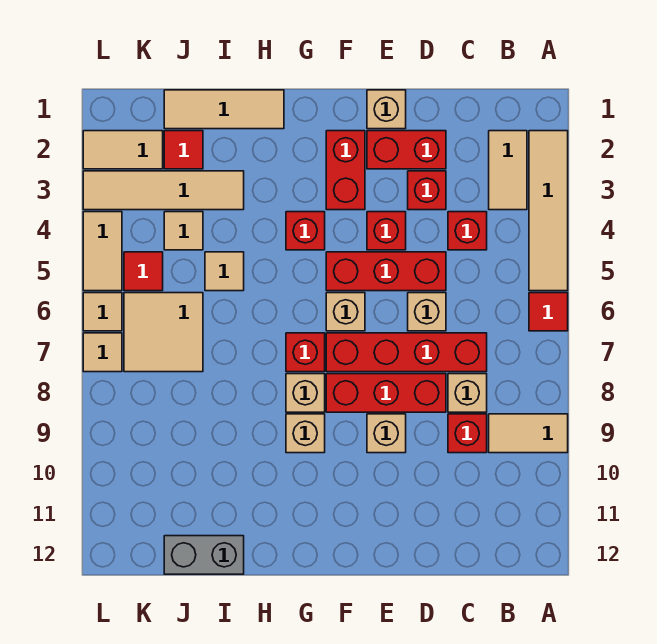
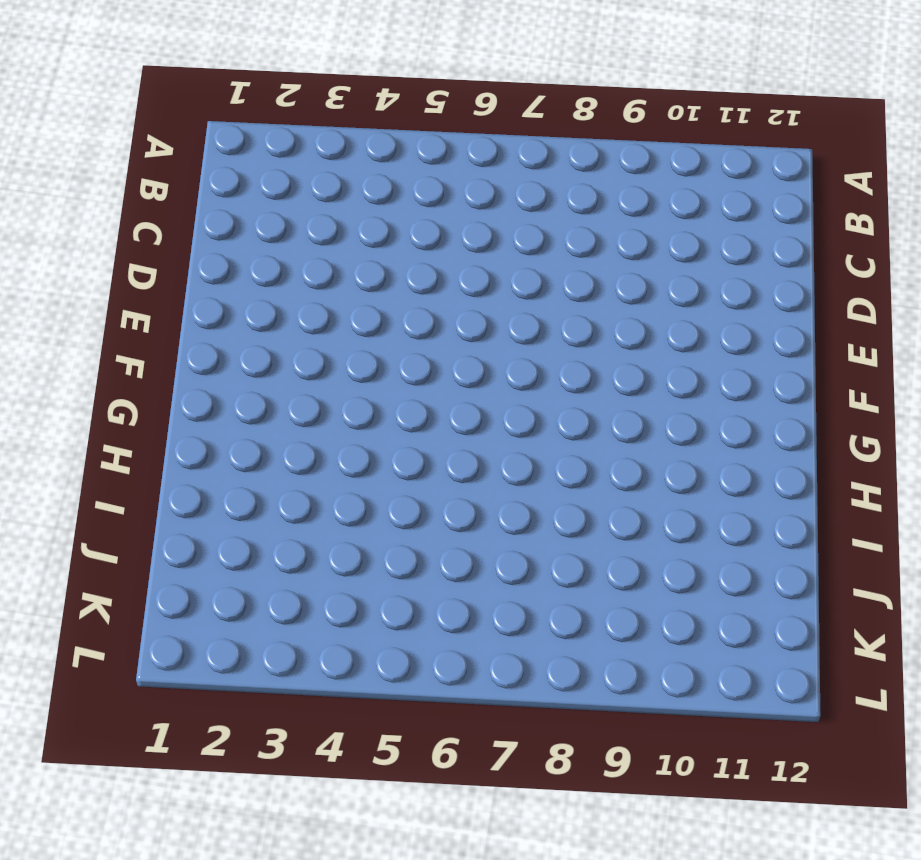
none -> tan tile A2:A5 level 1
none -> red tile A6 level 1
none -> tan tile A9:B9 level 1
none -> tan tile B2:B3 level 1

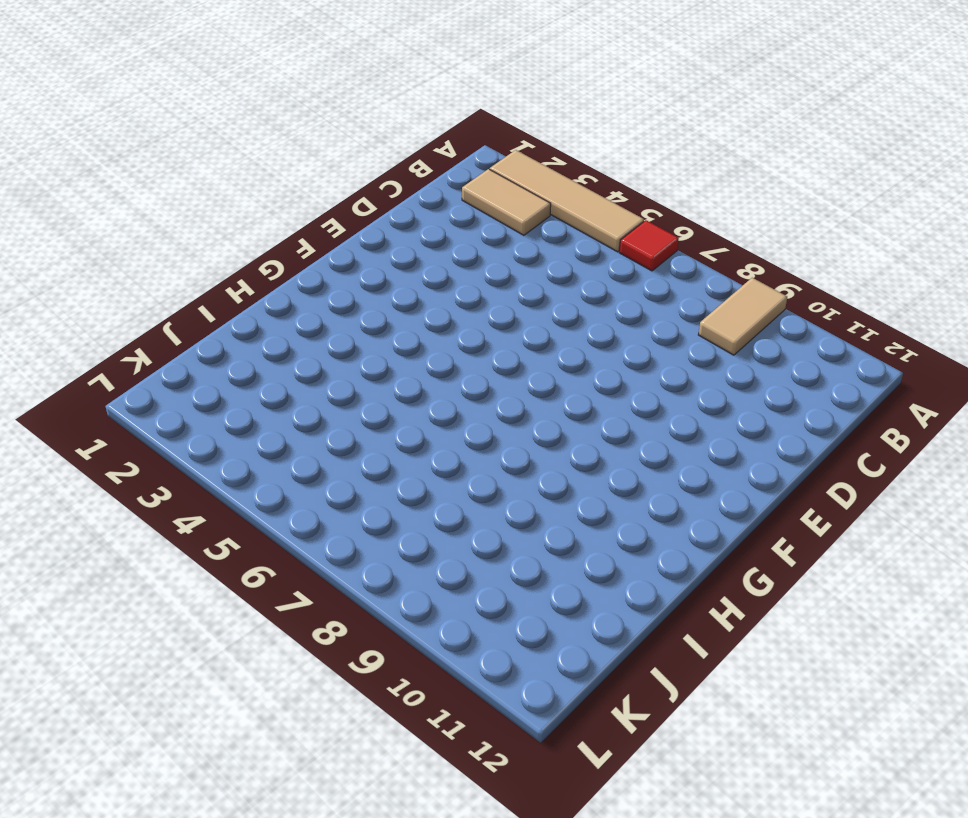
none -> red brick C4 level 1
none -> red brick C7:F7 level 1
none -> tan brick C8 level 1
none -> red brick C9 level 1

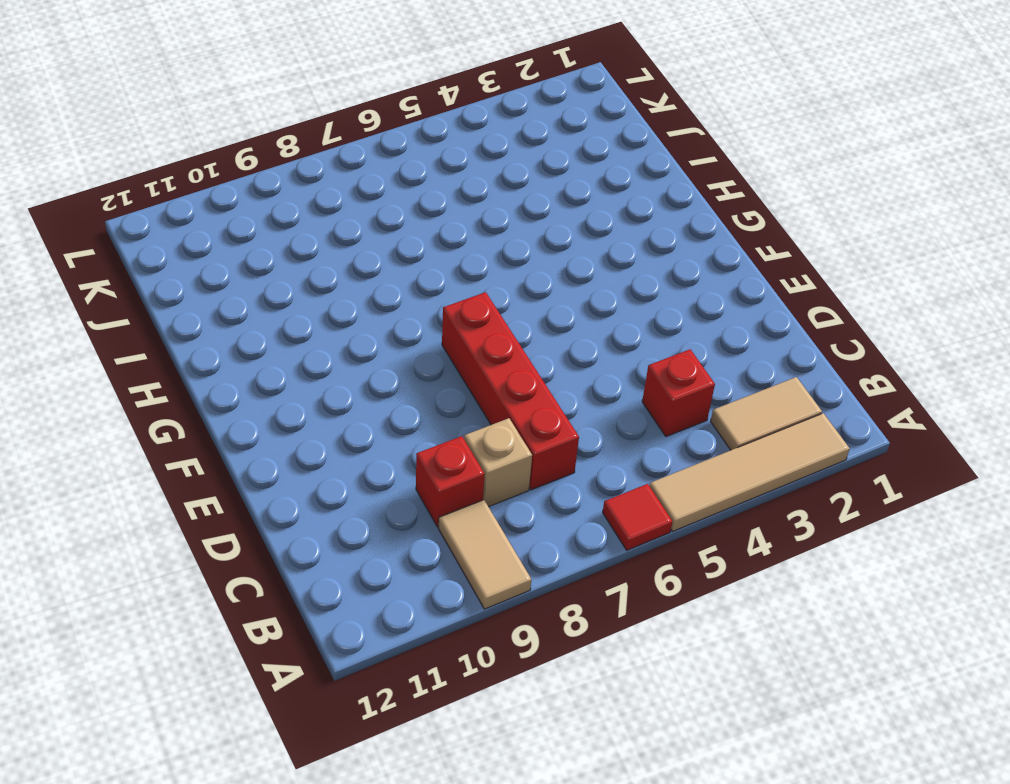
none -> red brick D2:E2 level 1
none -> red brick D3 level 1
none -> red brick D5:F5 level 1
none -> tan brick D6 level 1

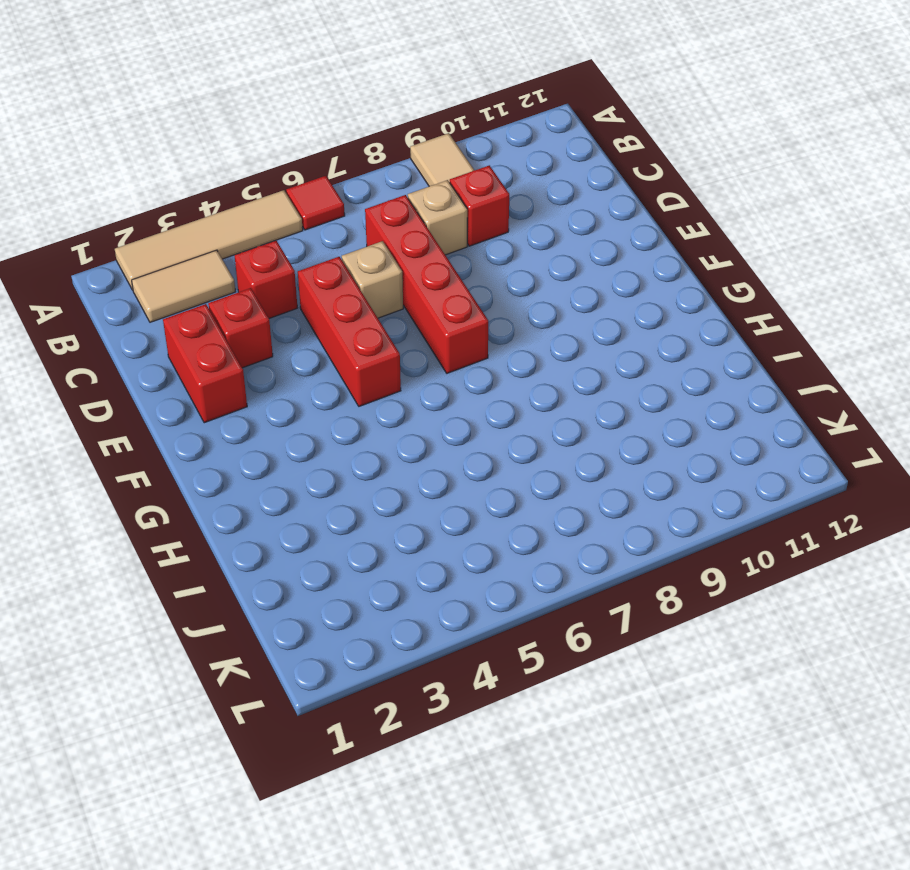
none -> red brick D8:F8 level 1
none -> tan brick E1 level 1
none -> red brick E4 level 1
none -> tan brick E9 level 1

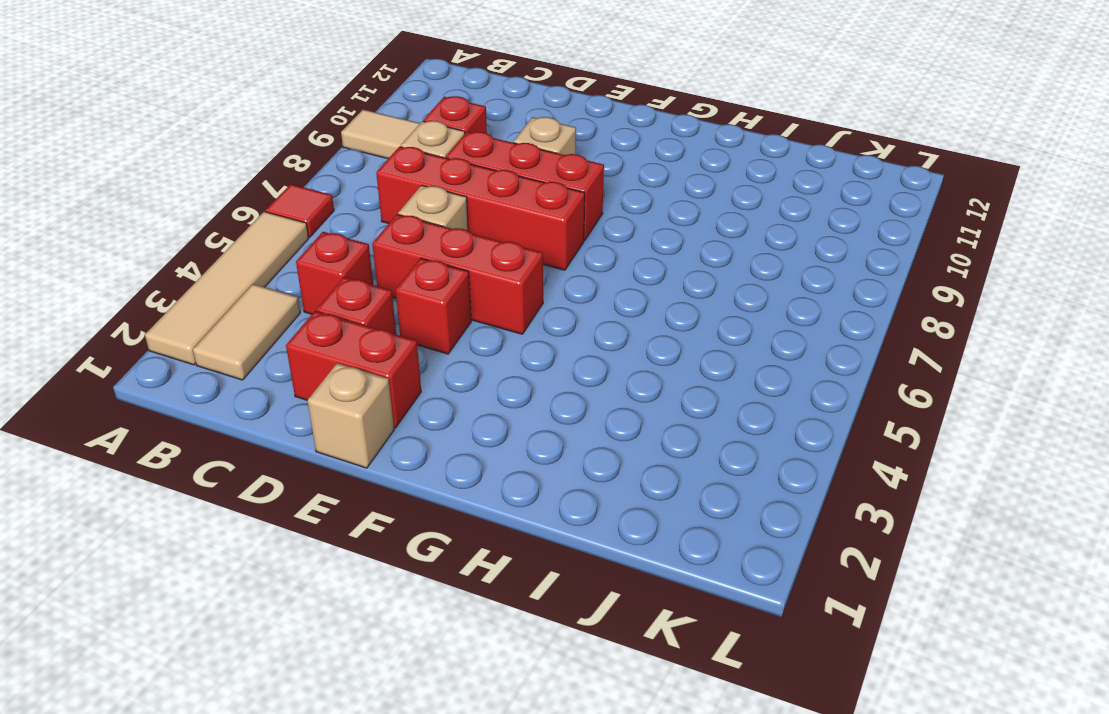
none -> red brick F2:F3 level 1
none -> tan brick F6 level 1
none -> red brick G4 level 1
none -> red brick G7 level 1

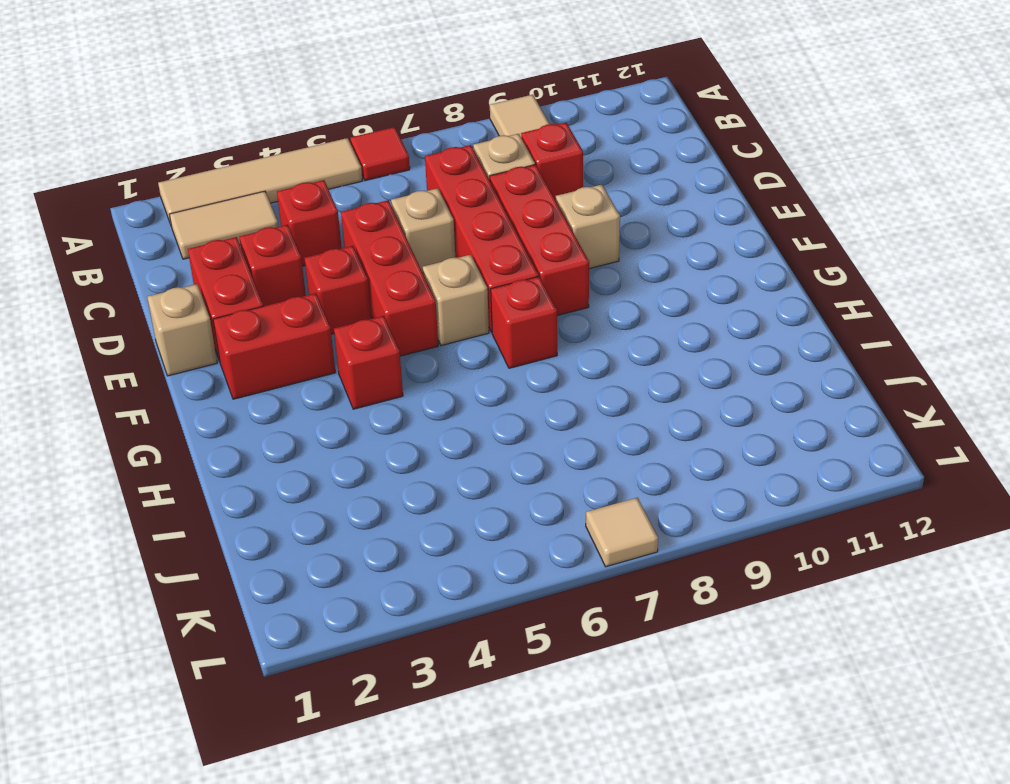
none -> tan brick G8 level 1
none -> tan brick G9 level 1
none -> tan tile H1:J1 level 1
none -> tan tile I3:L3 level 1

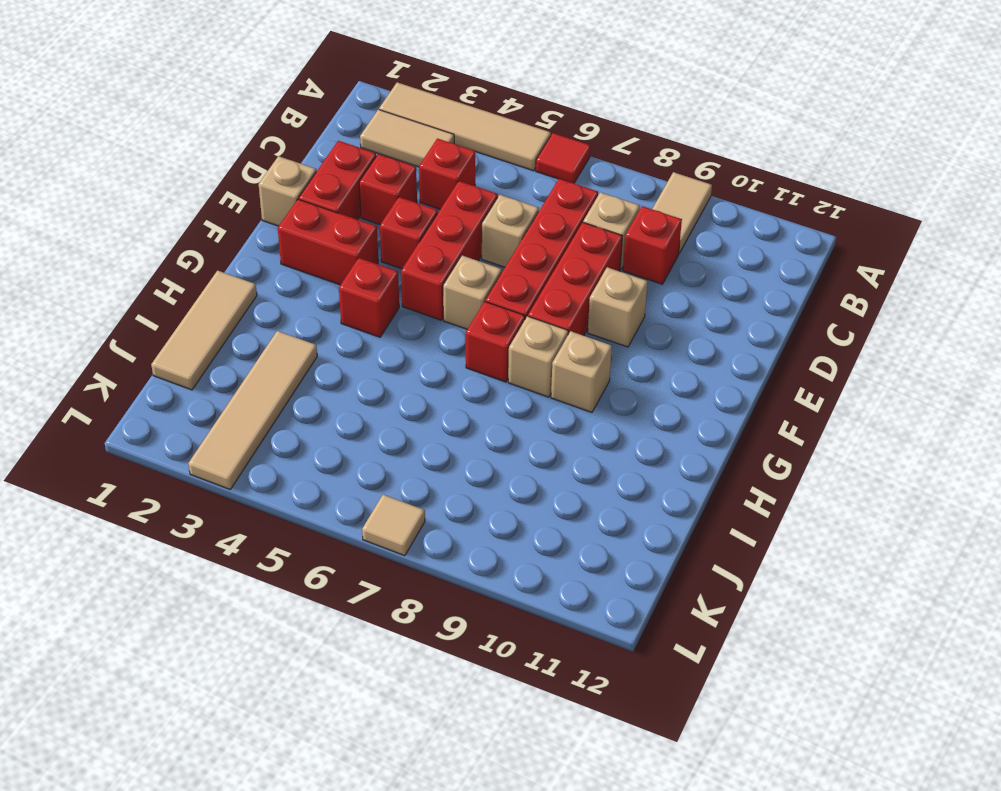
none -> tan tile I5 level 1
none -> grey brick I12:J12 level 1
none -> red tile J2 level 1
none -> tan tile J4 level 1

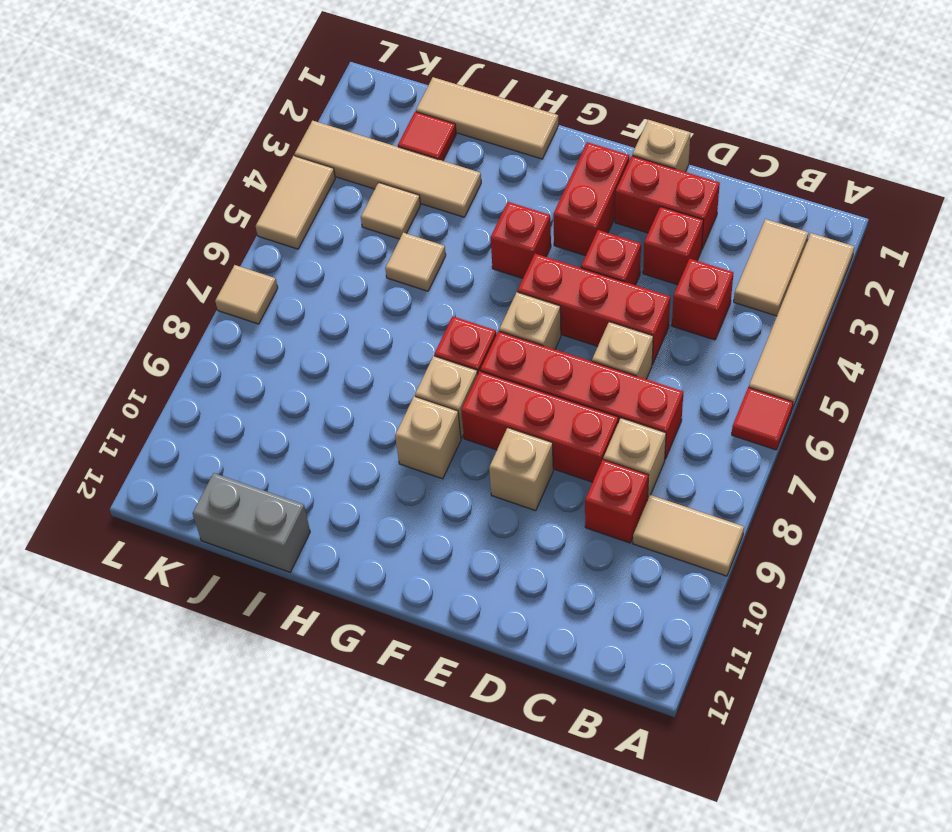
none -> tan tile J6:K7 level 1
none -> tan tile K2:L2 level 1
none -> red tile K5 level 1
none -> tan tile L6 level 1

